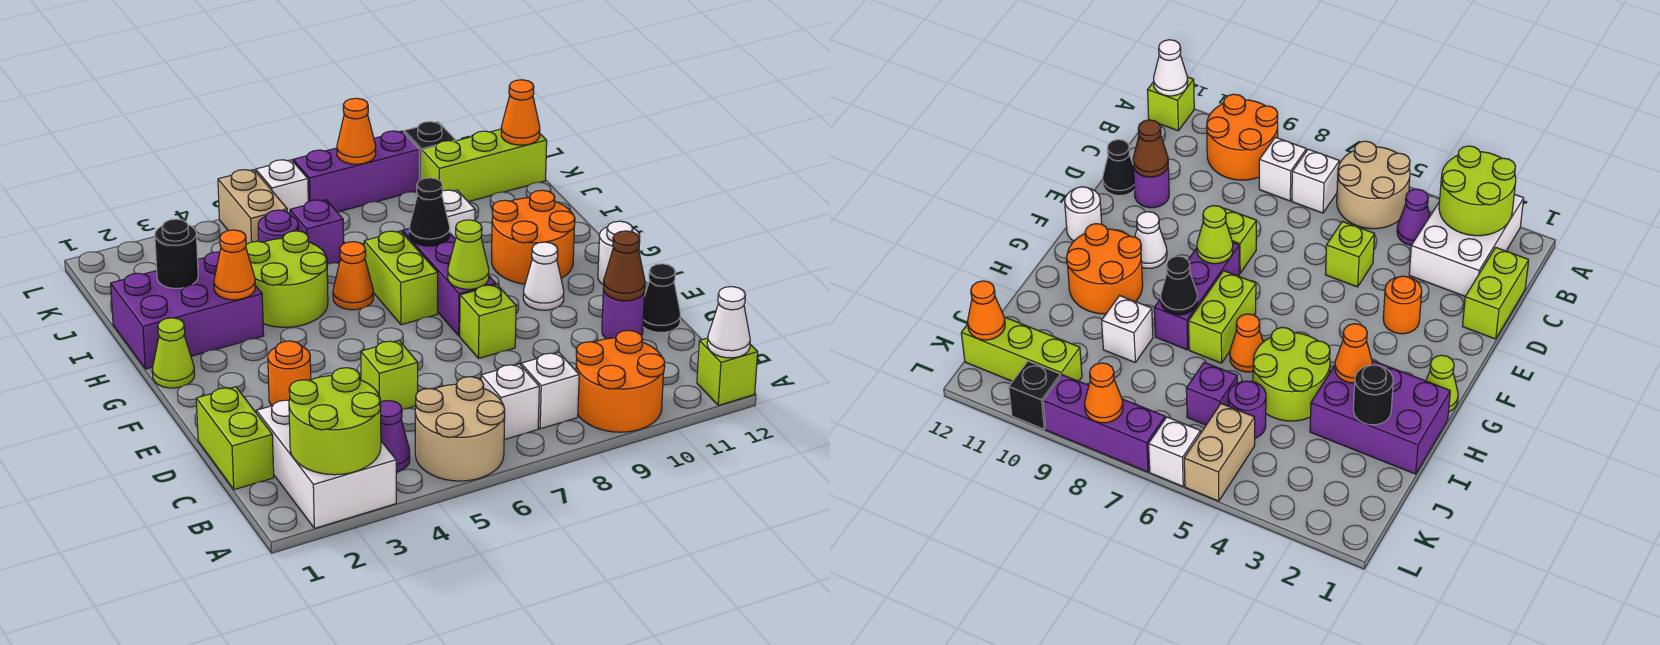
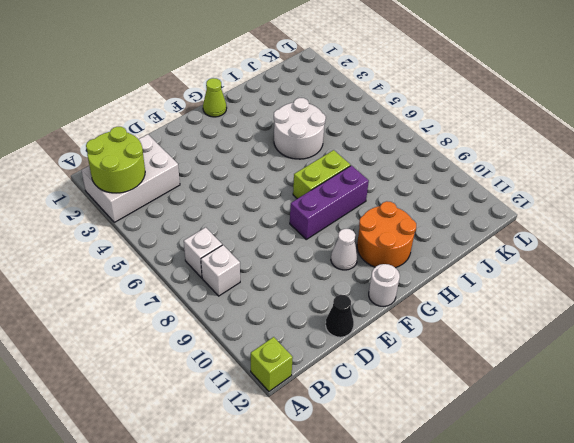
white round brick H4:I5 level 1 -> lime round brick H4:I5 level 1
none -> tan round brick A5:B6 level 1
none -> orange round brick A9:B10 level 1
none -> purple cone B4 level 1
none -> lime brick C1:D1 level 1

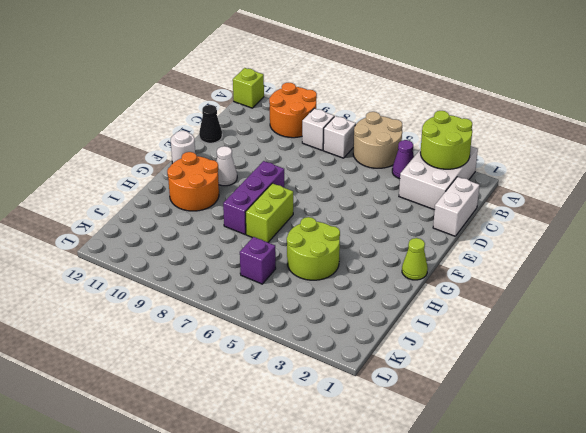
white brick C1:D1 level 1 -> lime brick C1:D1 level 1
none -> lime brick D5 level 1
none -> purple round brick D11 level 1
none -> orange round brick E3 level 1
none -> lime brick E8 level 1

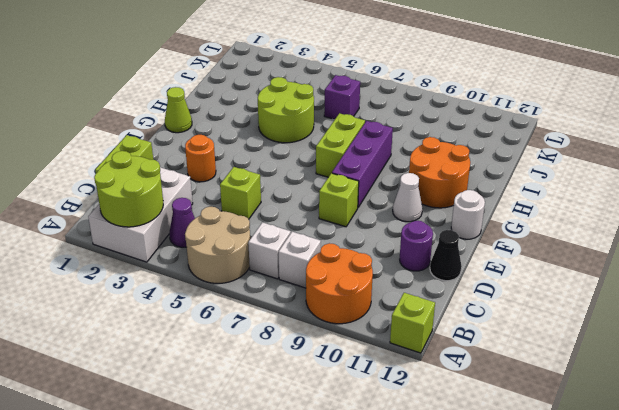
none -> purple brick H1:I3 level 1
none -> orange cone H6 level 1
none -> white brick I9 level 1
none -> purple round brick J5 level 1

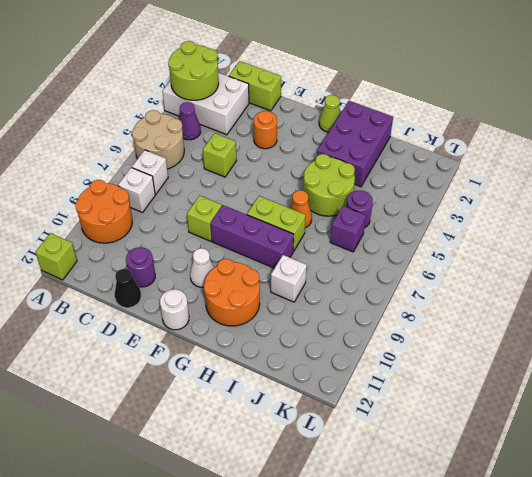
none -> tan brick K5:L5 level 1
none -> lime brick K10:K12 level 1
none -> white brick L6 level 1
none -> purple brick L7:L9 level 1

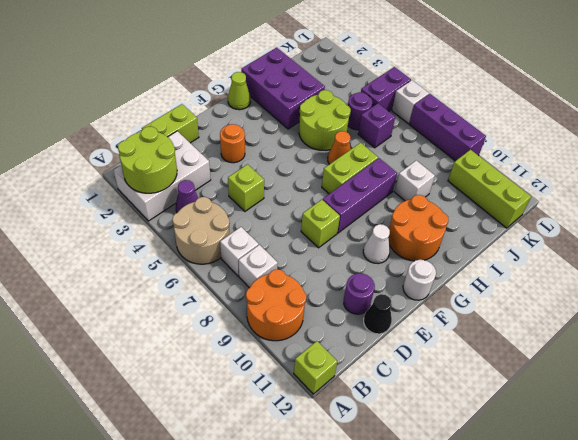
purple brick K5:L5 level 1 -> tan brick K5:L5 level 1
none -> black brick L10 level 1
none -> white cone A12 level 2
none -> brown cone D11 level 2
none -> lime cone F8 level 2

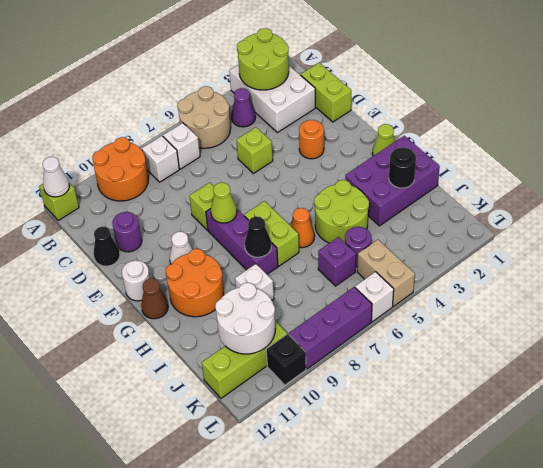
brown cone G12 level 1 -> brown cone D11 level 2
white round brick J10:K11 level 2 -> none
none -> orange cone H3 level 2
none -> orange cone K12 level 2
none -> orange cone L8 level 2

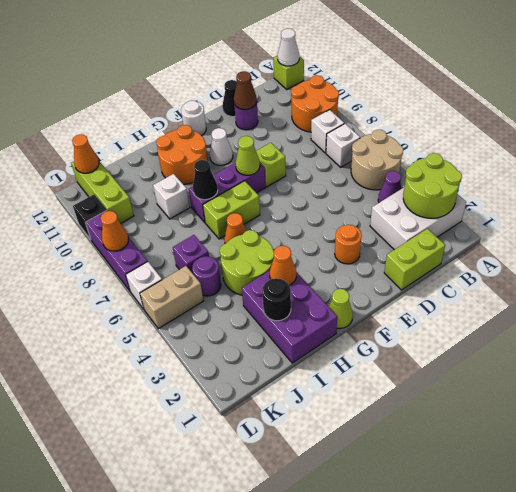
none -> lime brick D5 level 1

